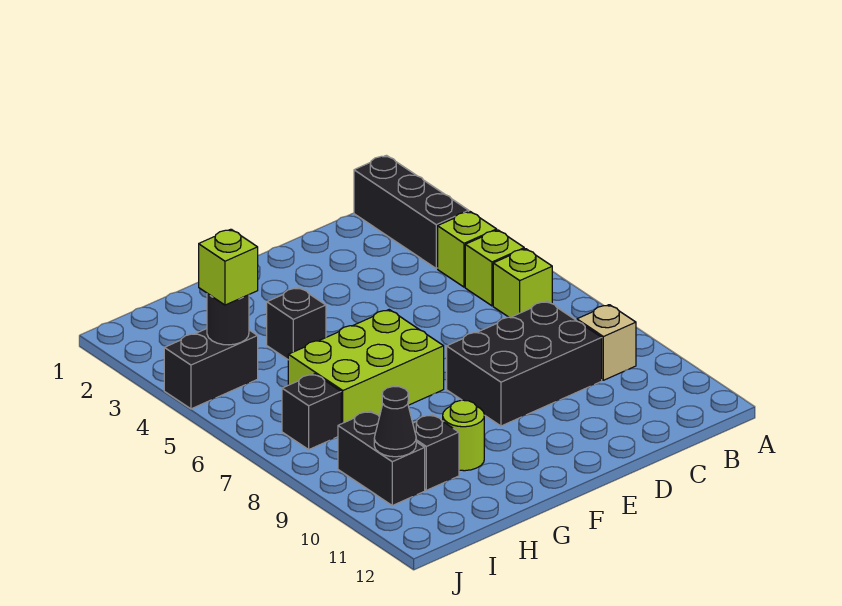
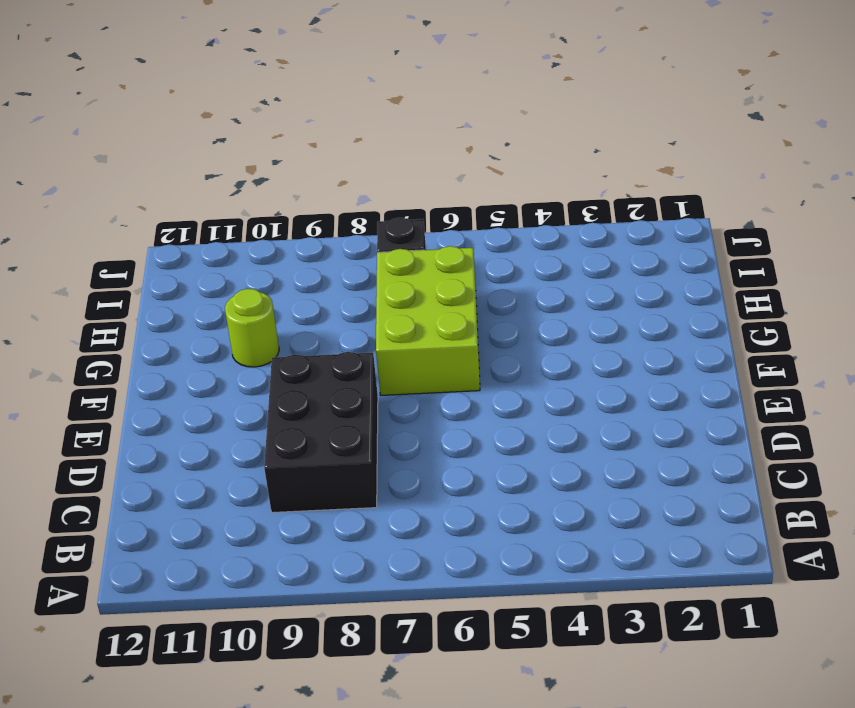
none -> black brick B1:B3 level 1
none -> lime brick B4 level 1
none -> lime brick B5 level 1

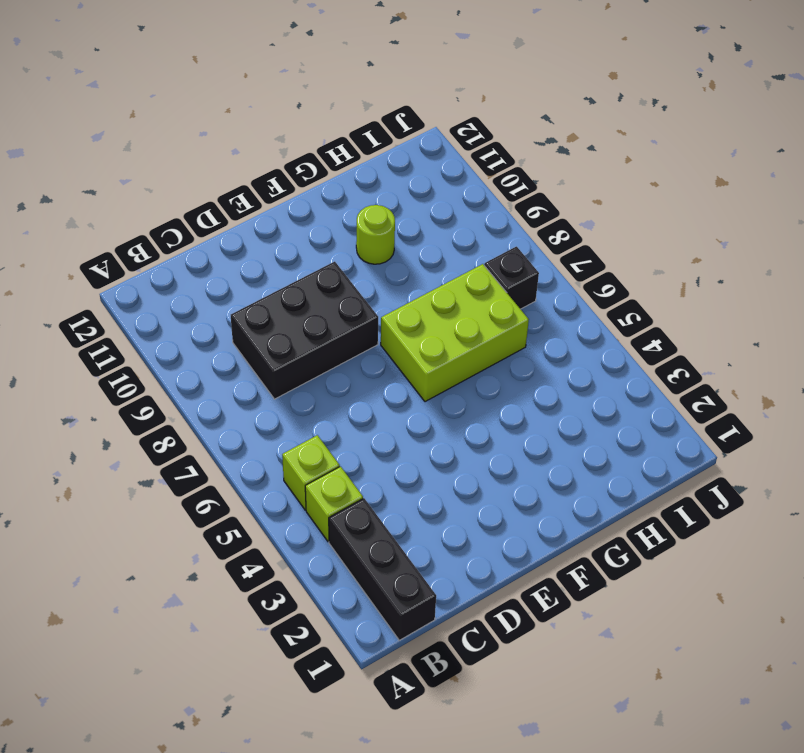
none -> lime brick B6 level 1
none -> tan brick B9 level 1
none -> black brick G4 level 1

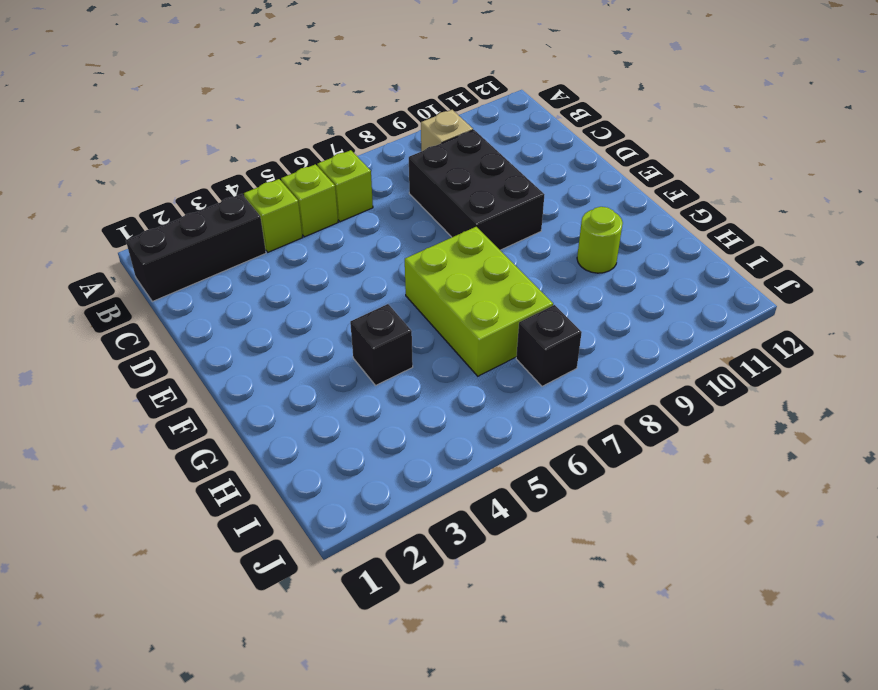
none -> black brick H10 level 1
none -> black brick I4:J4 level 1
none -> black brick I9:I10 level 1

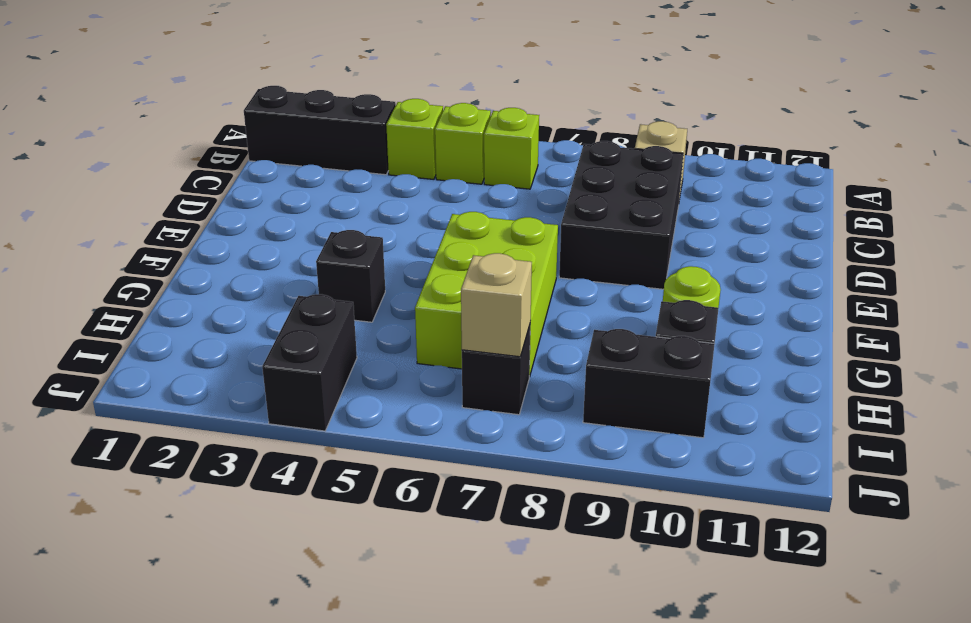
tan brick I7 level 2 -> none
none -> black round brick I4 level 2
none -> black cone I10 level 2
none -> lime brick I4 level 3

